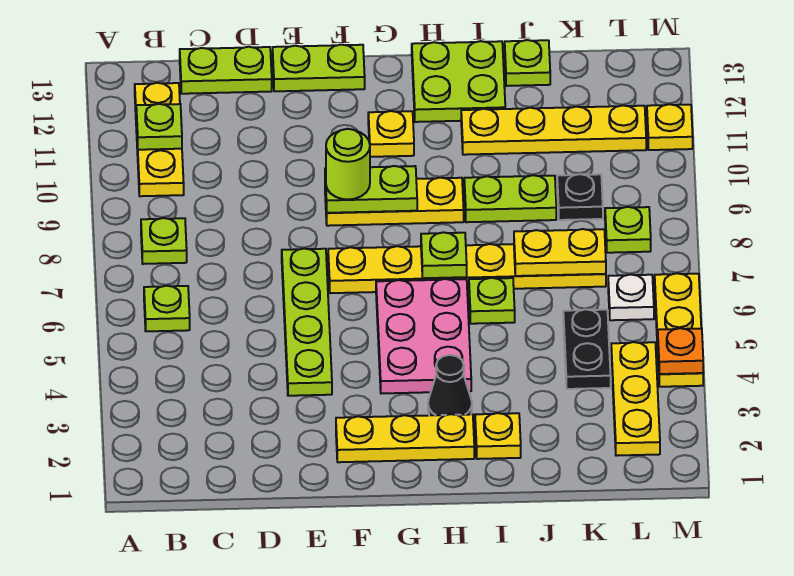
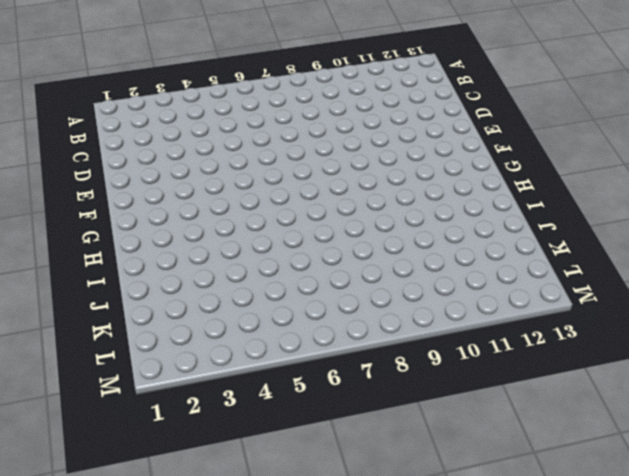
none -> lime plate B6 level 1
none -> lime plate B8 level 1
none -> yellow plate B10:B12 level 1
none -> lime plate C13:D13 level 1

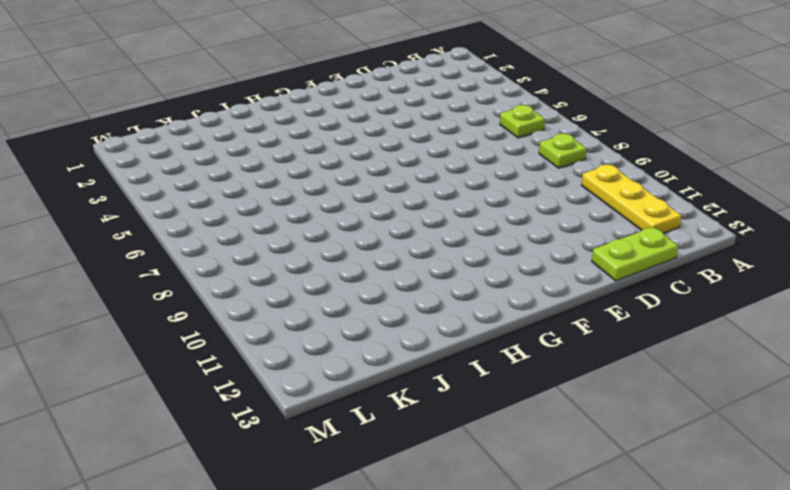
none -> lime plate E4:E7 level 1
none -> lime plate E13:F13 level 1
none -> yellow plate F2:H2 level 1
none -> yellow plate F7:K7 level 1

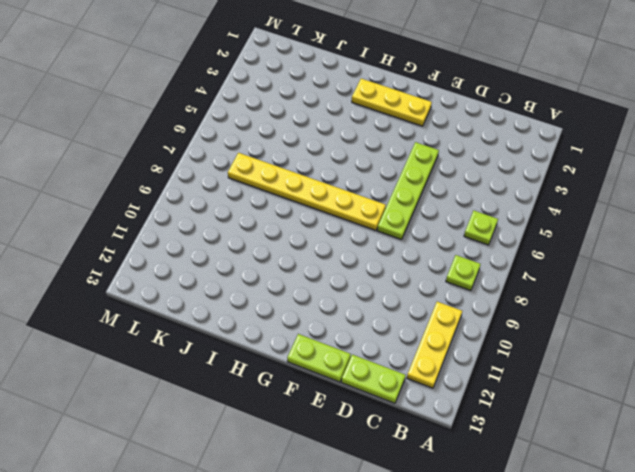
none -> yellow plate F9:H9 level 1
none -> pink plate G4:H6 level 1
none -> yellow plate G11 level 1
none -> black cone H3 level 1

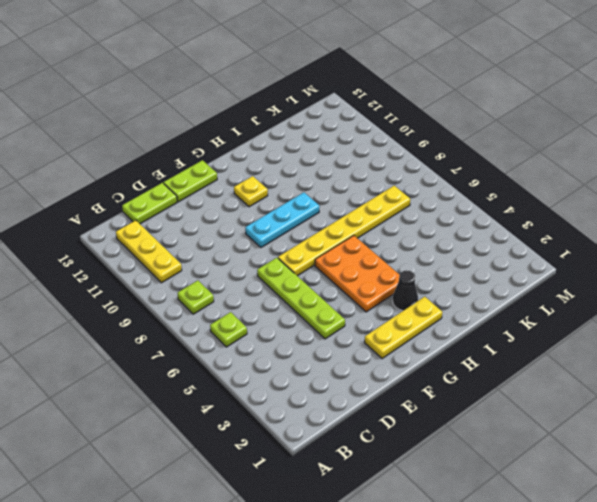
cyan plate F9:H9 level 1 -> yellow plate F9:H9 level 1
orange plate G4:H6 level 1 -> pink plate G4:H6 level 1
none -> lime plate H12:I13 level 1
none -> yellow plate I2 level 1
none -> lime plate I6 level 1
none -> lime plate I9:J9 level 1

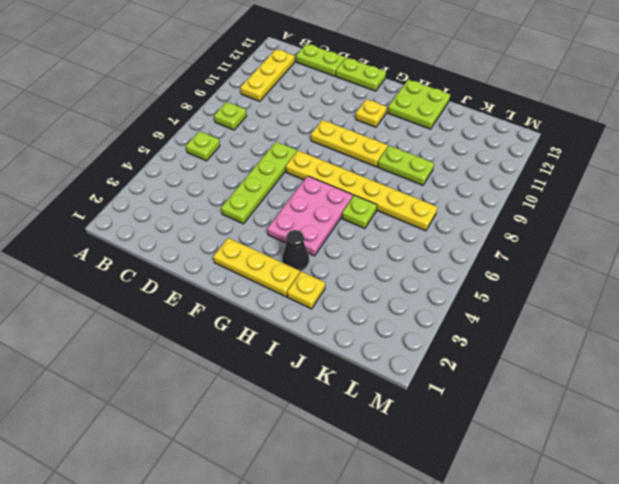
none -> yellow plate I11:L11 level 1
none -> lime plate J13 level 1
none -> black plate K4:K5 level 1
none -> black plate K9 level 1

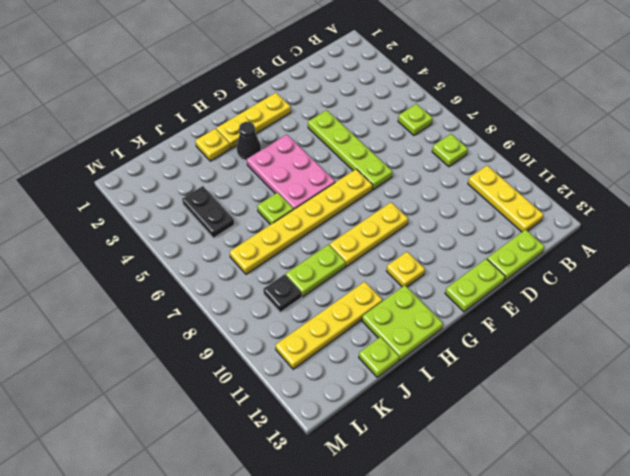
none -> yellow plate L2:L4 level 1
none -> white plate L6 level 1
none -> lime plate L8 level 1
none -> yellow plate M4:M6 level 1

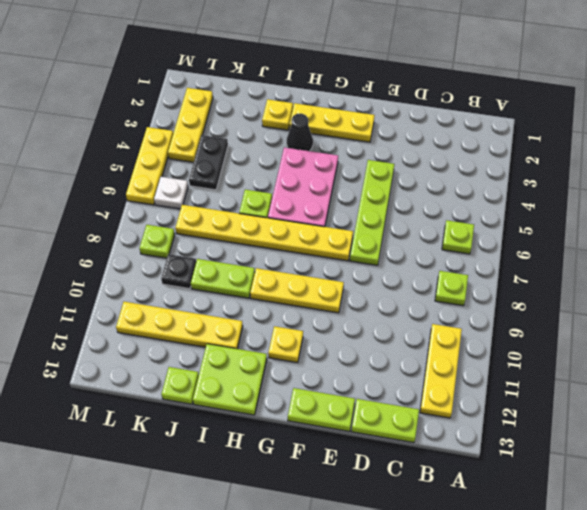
none -> yellow plate M11 level 1
none -> lime plate B11 level 2
none -> lime plate F9:G9 level 2
none -> lime plate H7 level 2

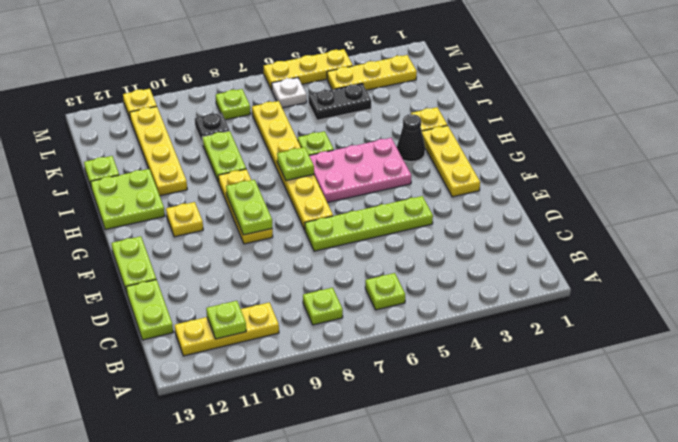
none -> yellow plate J7:K7 level 2
none -> orange plate M4 level 2
none -> lime round brick F9 level 3

